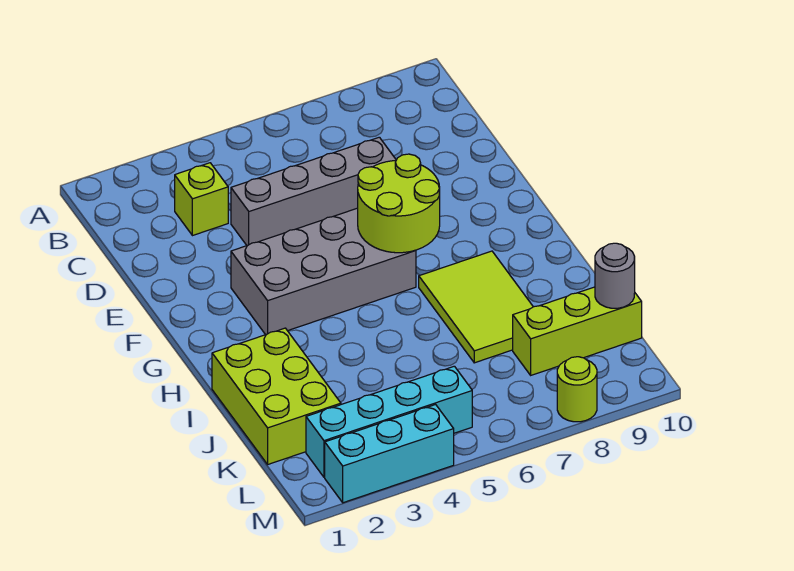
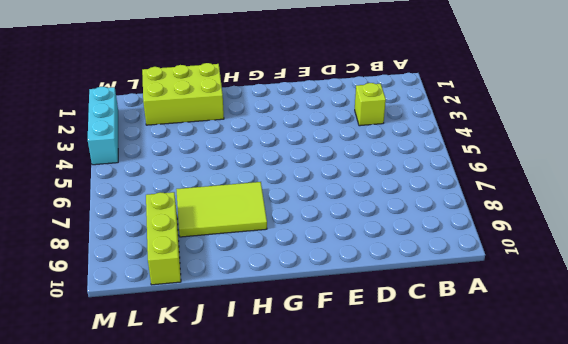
none -> grey brick D4:D7 level 1
none -> grey brick F3:G6 level 1

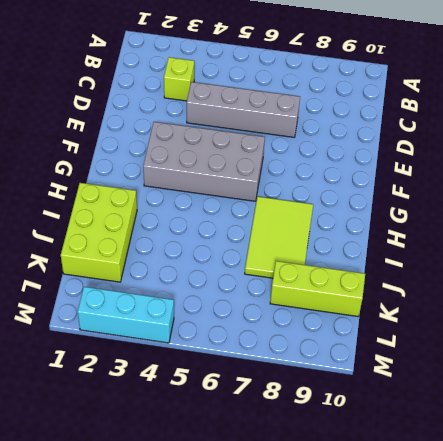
none -> cyan brick L2:L5 level 1
none -> lime round brick M8 level 1

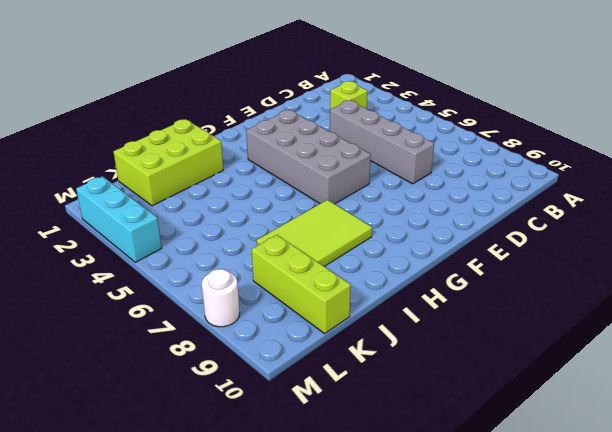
white round brick M8 level 1 -> lime round brick M8 level 1
none -> cyan brick L2:L5 level 1
none -> lime round brick F6:G7 level 2

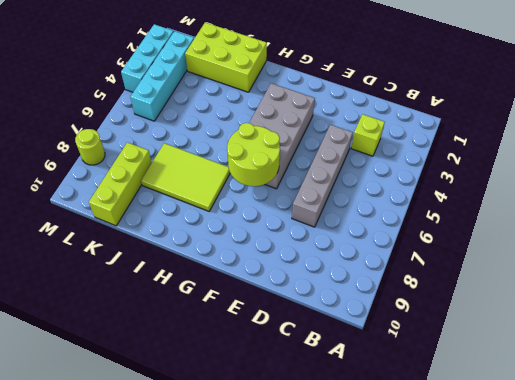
none -> grey round brick K10 level 2

